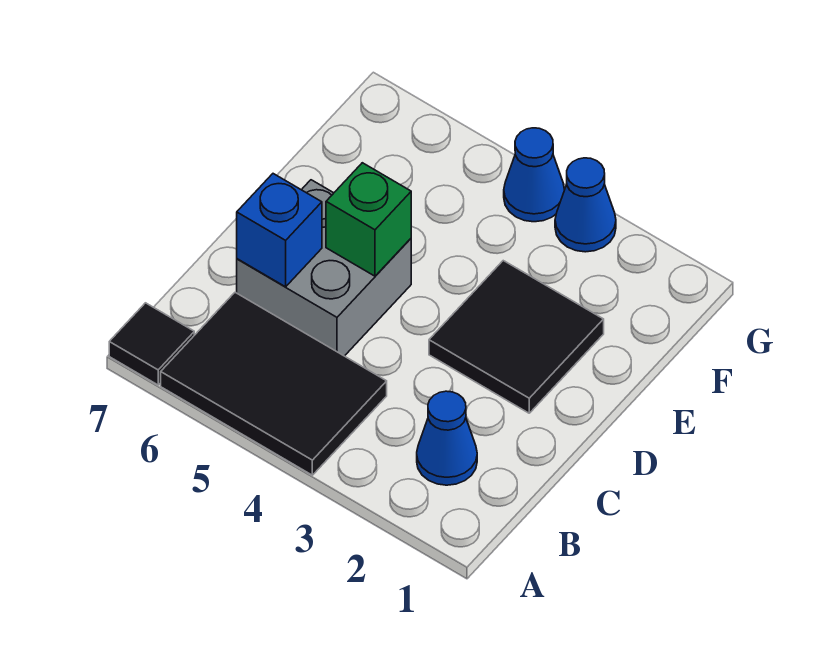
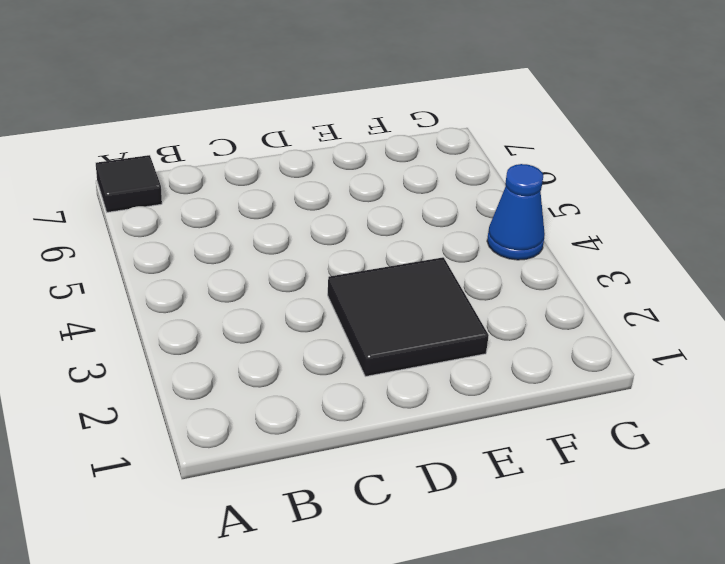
none -> black tile A4:B6 level 1
none -> blue cone B2 level 1

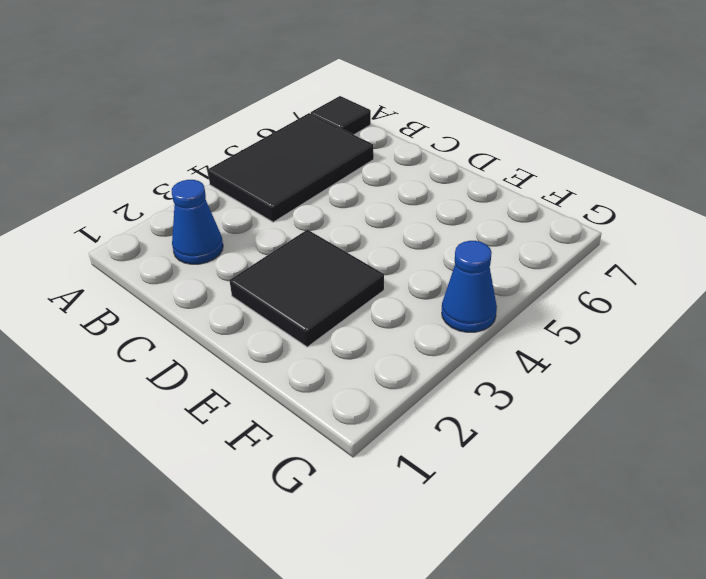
none -> grey brick C5:D6 level 1
none -> blue cone G3 level 1

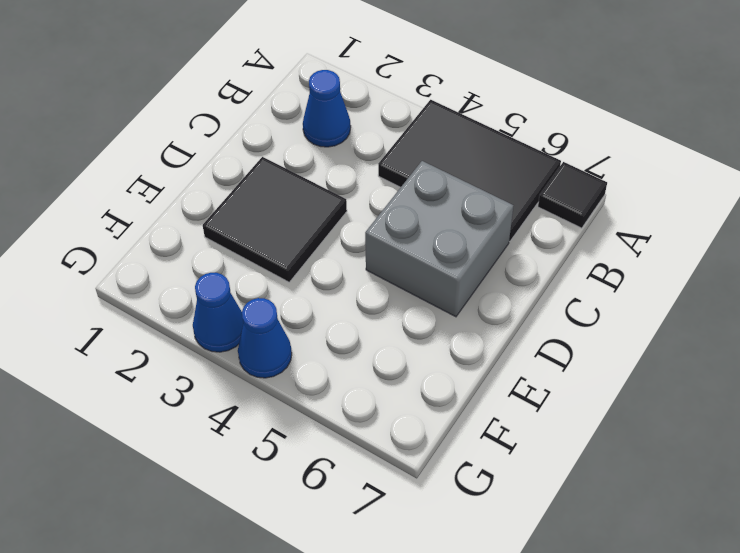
none -> blue brick C6 level 2
none -> green brick D5 level 2

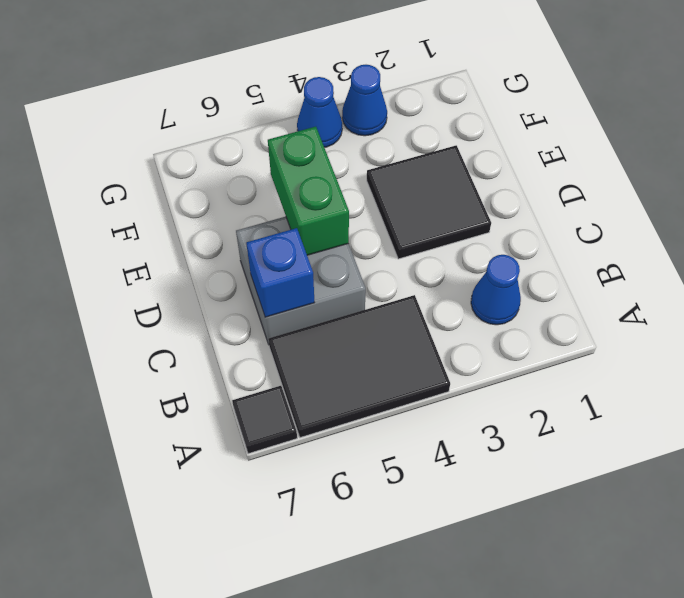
green brick D5:E5 level 2 -> green brick D5 level 2

